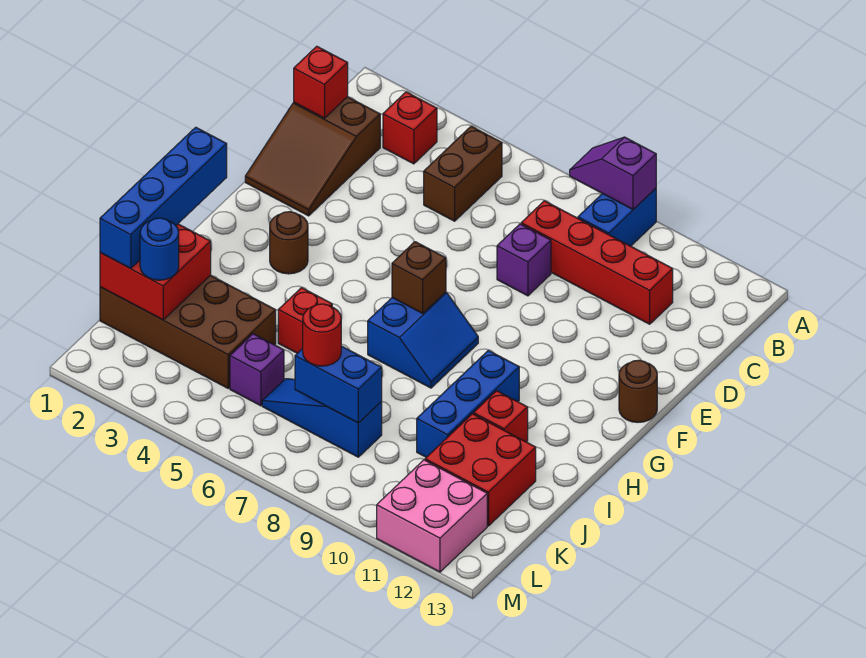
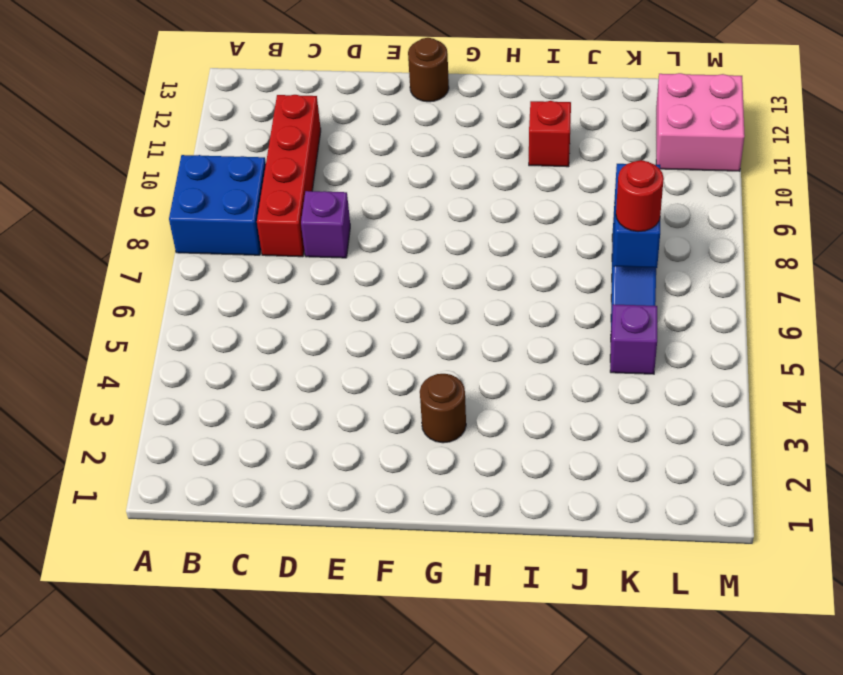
blue brick A8:B9 level 1 -> blue brick A9:B9 level 1
none -> red brick B3 level 1
none -> brown brick B5:C5 level 1
none -> brown slope C1:E2 level 1 top C

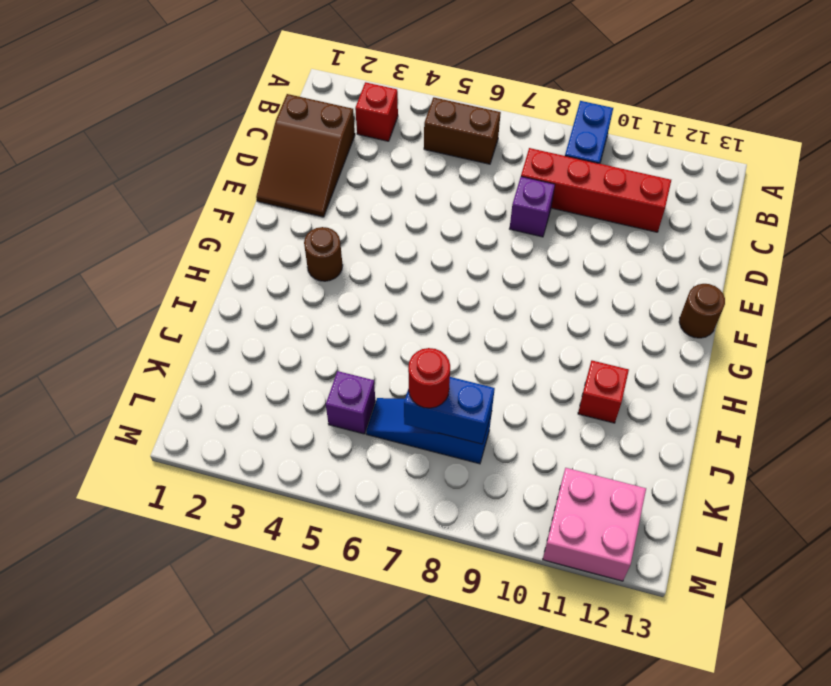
brown brick B5:B6 level 1 -> brown brick B5:C5 level 1
none -> blue slope G7:H8 level 1 top 7
none -> blue brick H10:J10 level 1
none -> red brick I5 level 1

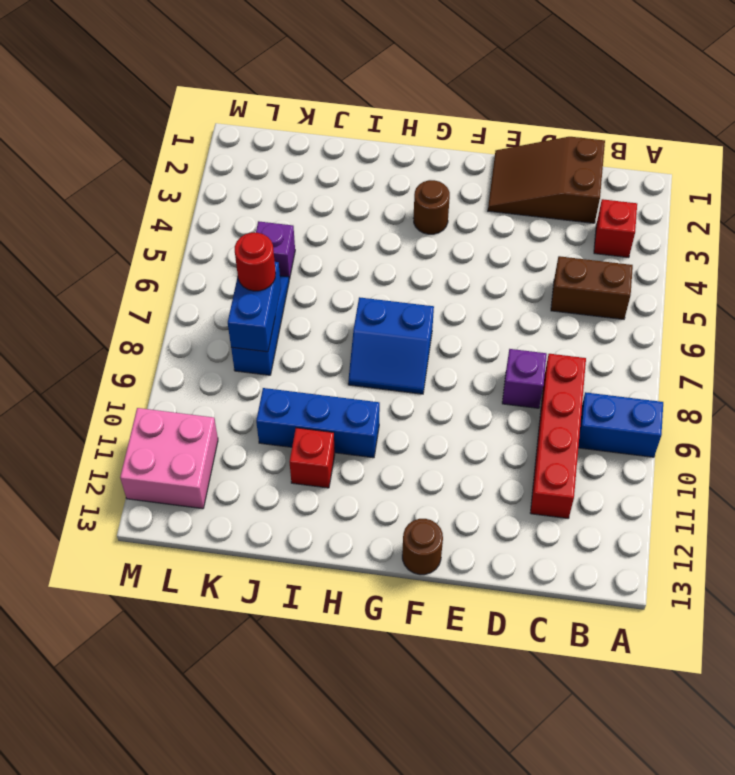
none -> red brick I5 level 1
none -> brown brick J1:K4 level 1
none -> red brick J11:K12 level 1

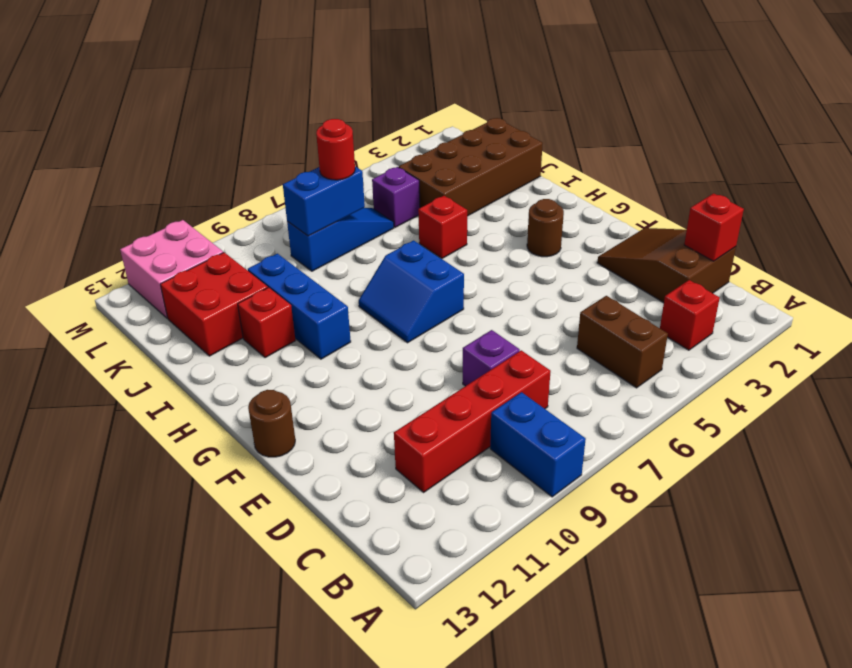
none -> purple slope A8:A9 level 2 top 9
none -> brown brick G7 level 2
none -> red brick J1:K2 level 2

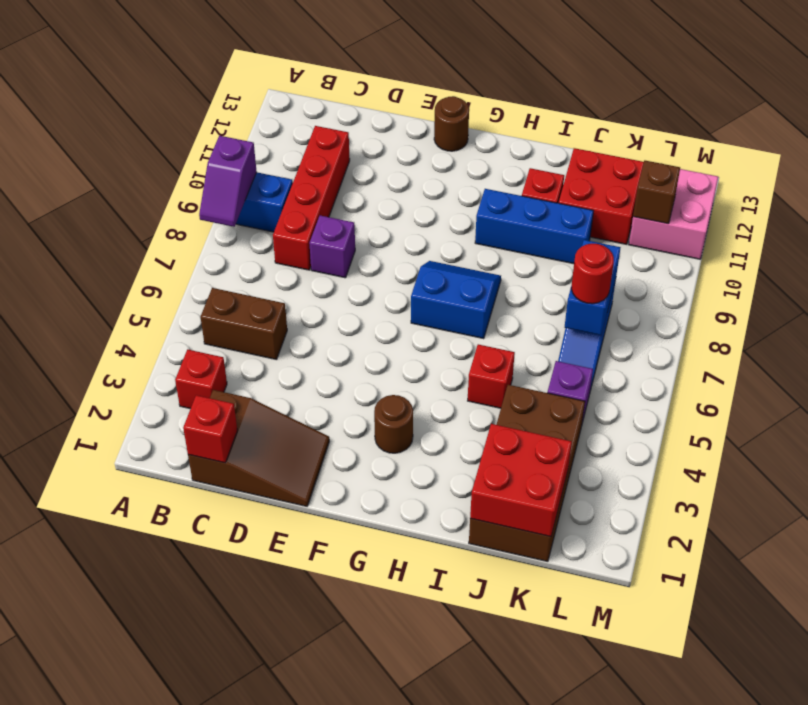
brown brick L11 level 2 -> brown brick G7 level 2
none -> blue brick H1:K1 level 3
none -> blue round brick K2 level 3

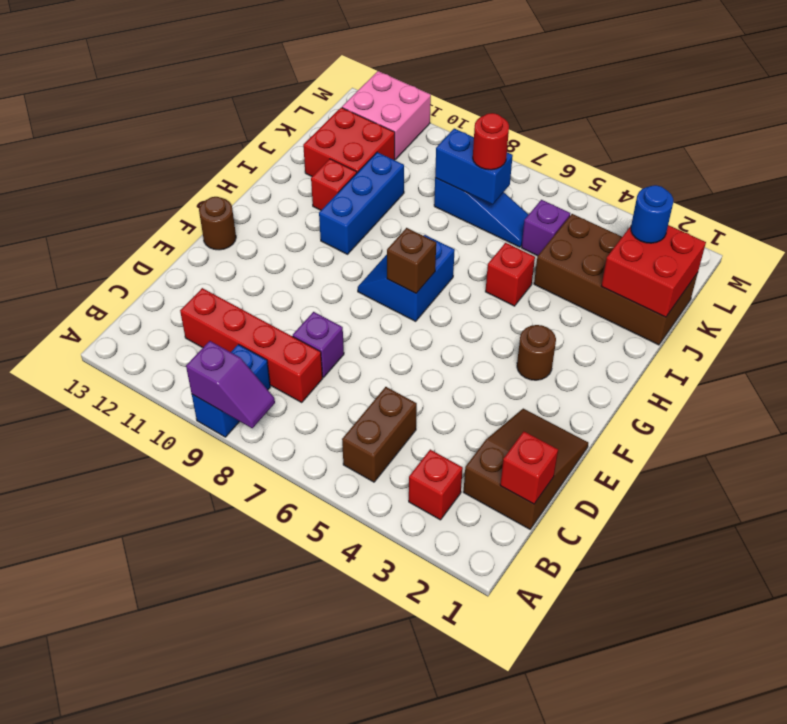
none -> blue brick H1:K1 level 3

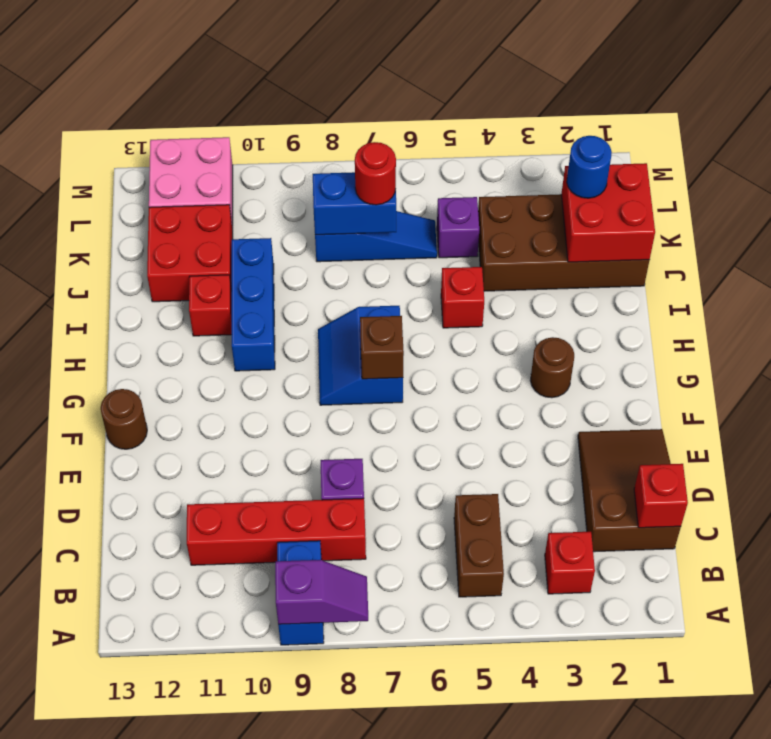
none -> blue brick H1:K1 level 3

